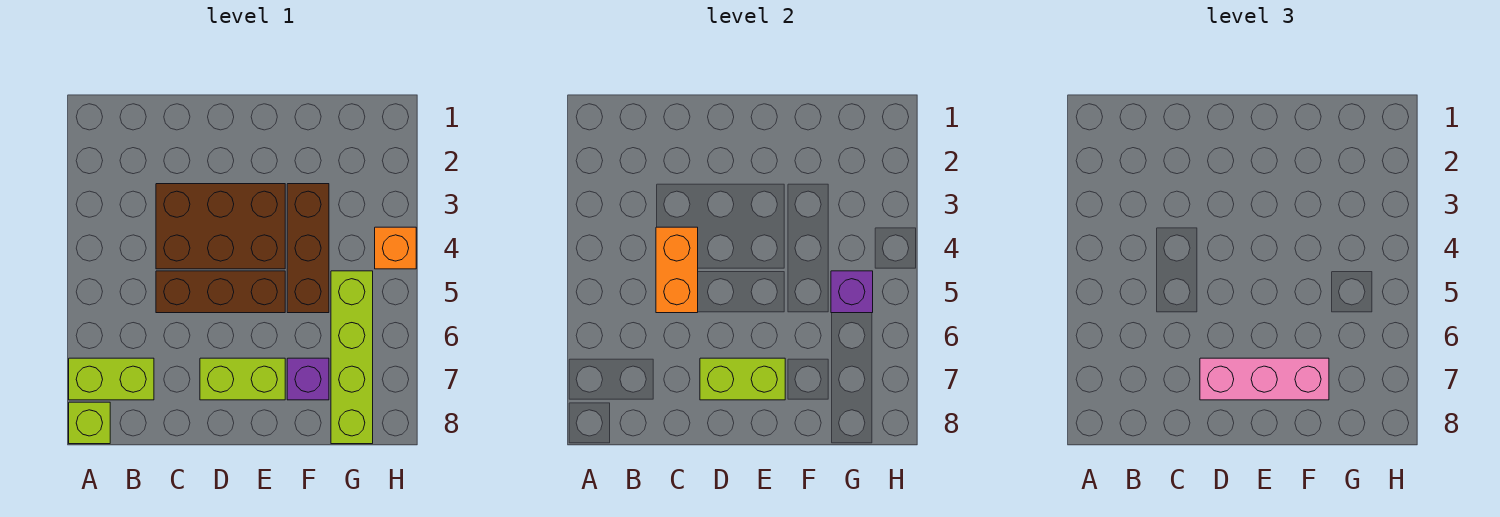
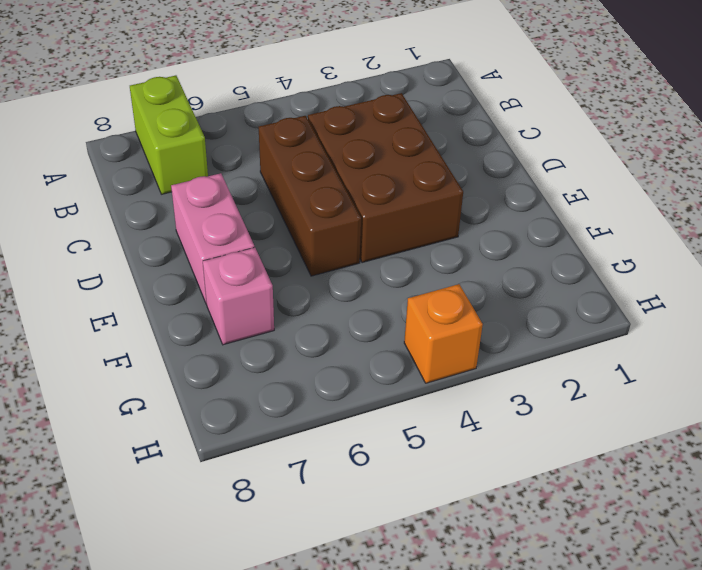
pink brick D7:E7 level 1 -> lime brick D7:E7 level 1
pink brick F7 level 1 -> purple brick F7 level 1
none -> lime brick A8 level 1
none -> brown brick F3:F5 level 1
none -> lime brick G5:G8 level 1

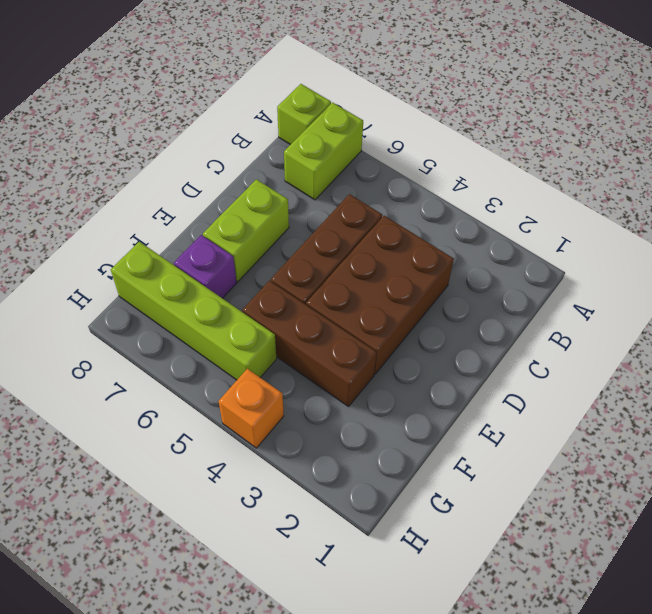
none -> orange brick C4:C5 level 2
none -> lime brick D7:E7 level 2
none -> purple brick G5 level 2

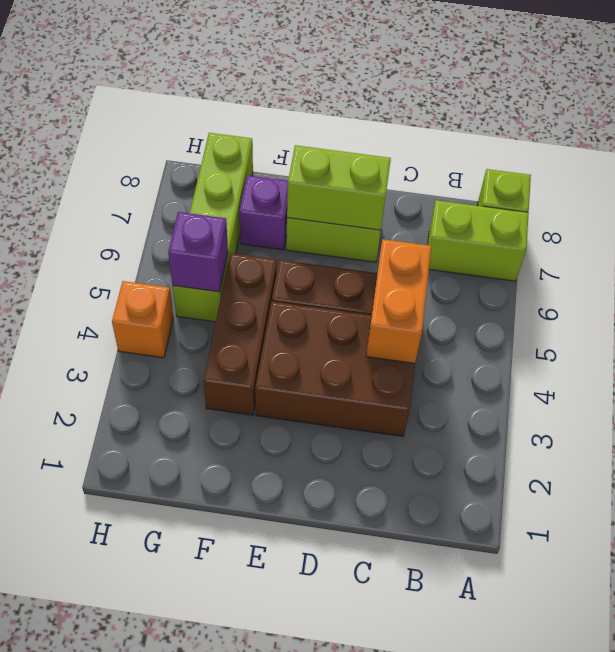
none -> pink brick D7:F7 level 3

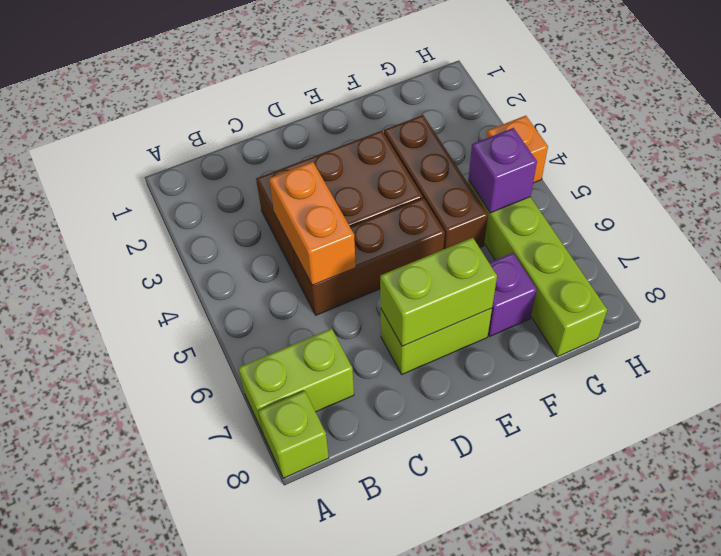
none -> pink brick D7:F7 level 3

